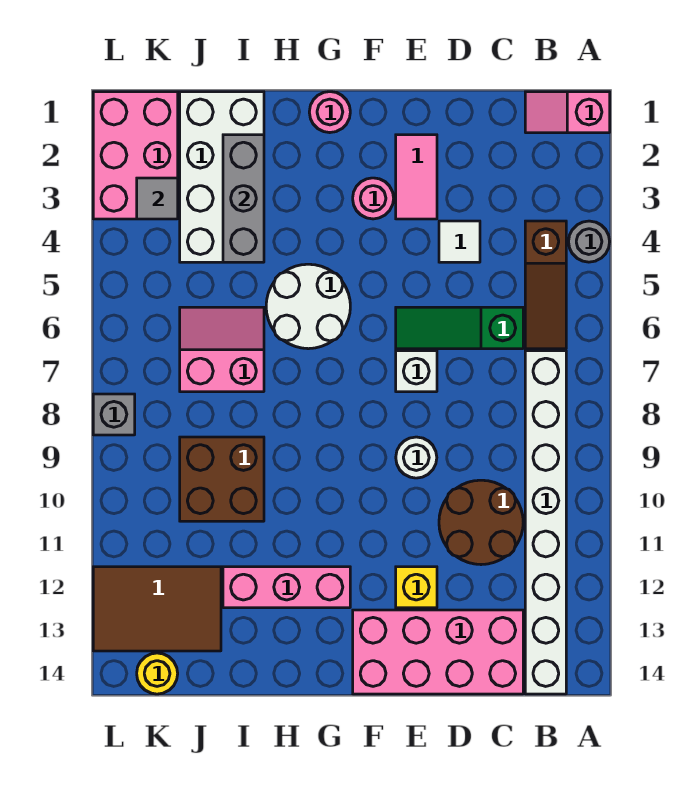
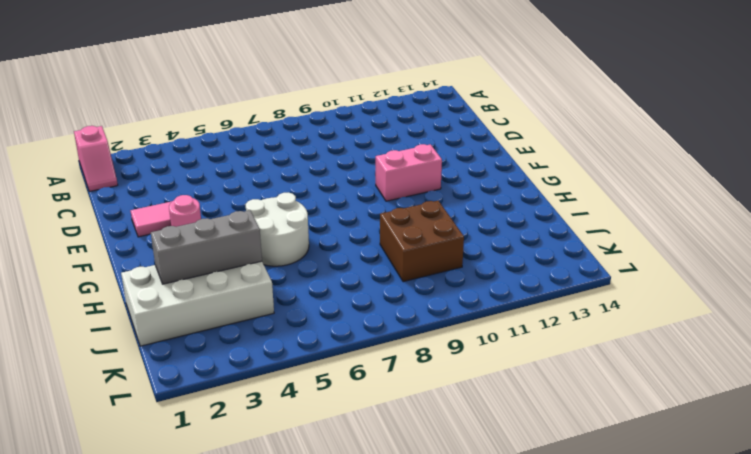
pink brick F10:F11 level 1 -> none
none -> grey round brick A4 level 1
none -> brown slope B4:B6 level 1 top 4
none -> white brick B7:B14 level 1

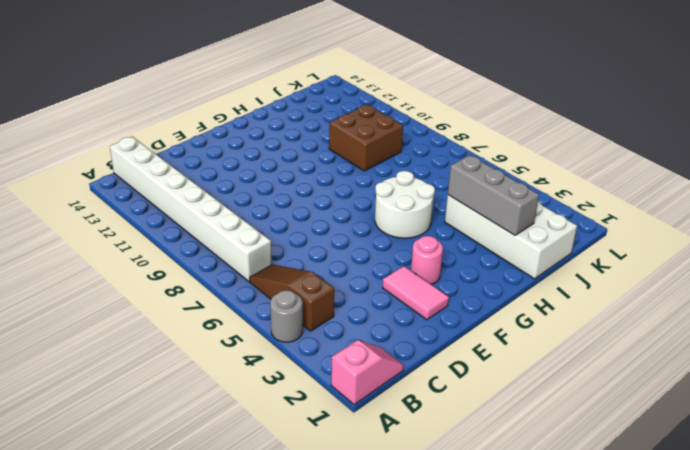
none -> green slope C6:E6 level 1 top C
none -> brown round brick C10:D11 level 1
none -> pink brick C13:F14 level 1

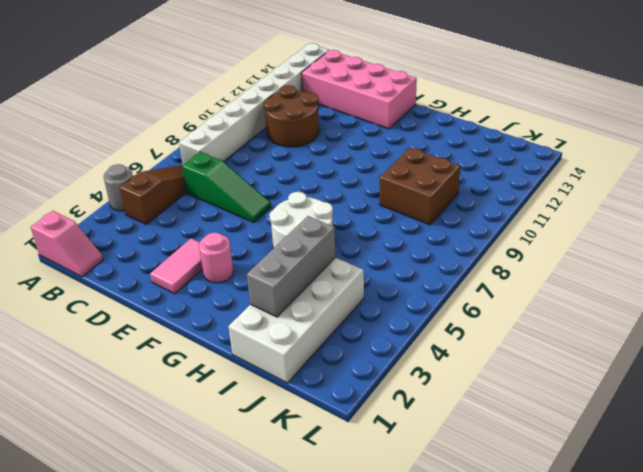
none -> white tile D4 level 1
none -> white brick E7 level 1
none -> white round brick E9 level 1

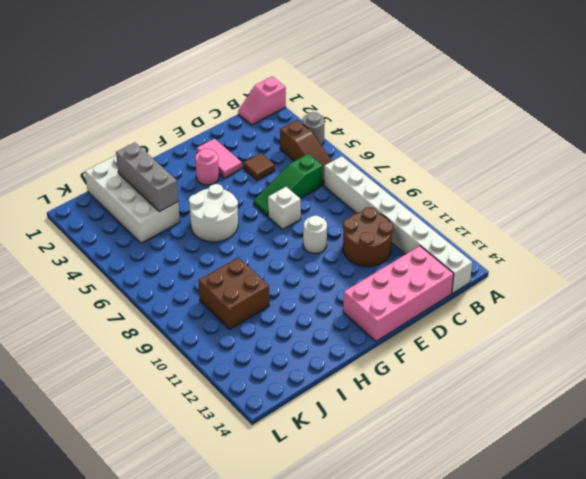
brown tile D4 level 1 -> white tile D4 level 1
none -> yellow brick E12 level 1
none -> pink round brick G1 level 1
none -> pink brick G12:I12 level 1

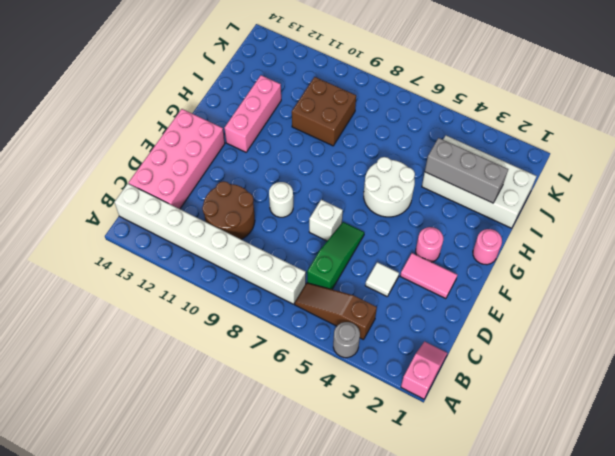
none -> yellow brick E12 level 1
none -> pink slope I6:J7 level 1 top 7
none -> brown tile J12:L13 level 1

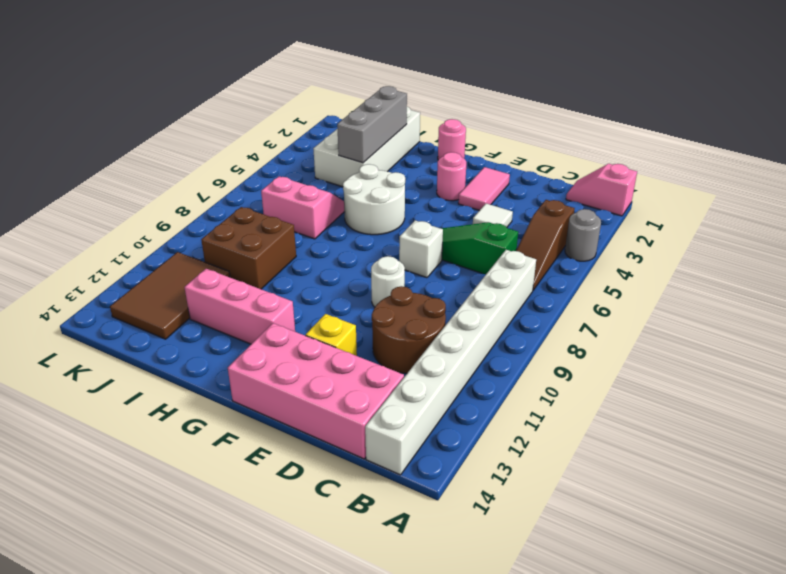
brown tile J11:K13 level 1 -> brown tile J12:L13 level 1
none -> pink brick K1:L3 level 1
none -> yellow round brick K14 level 1
none -> grey brick L8 level 1

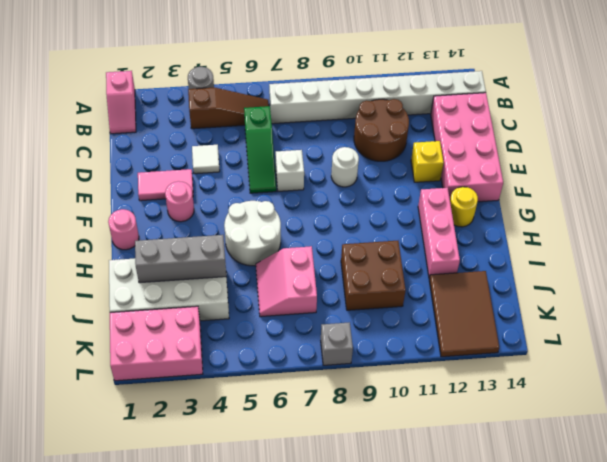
yellow round brick G13 level 1 -> yellow round brick K14 level 1
none -> grey tile K3 level 2

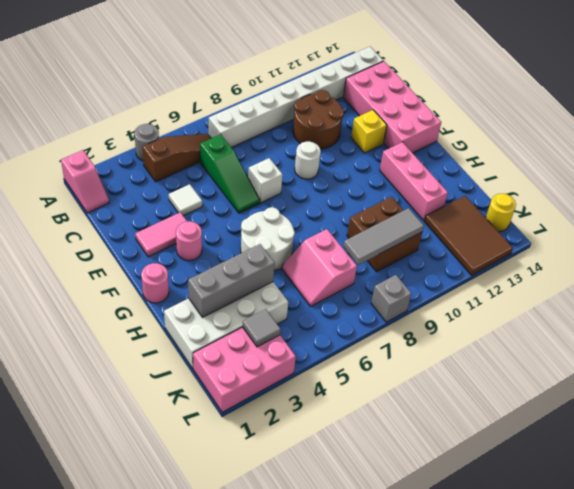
grey tile J8:J10 level 2 -> none

